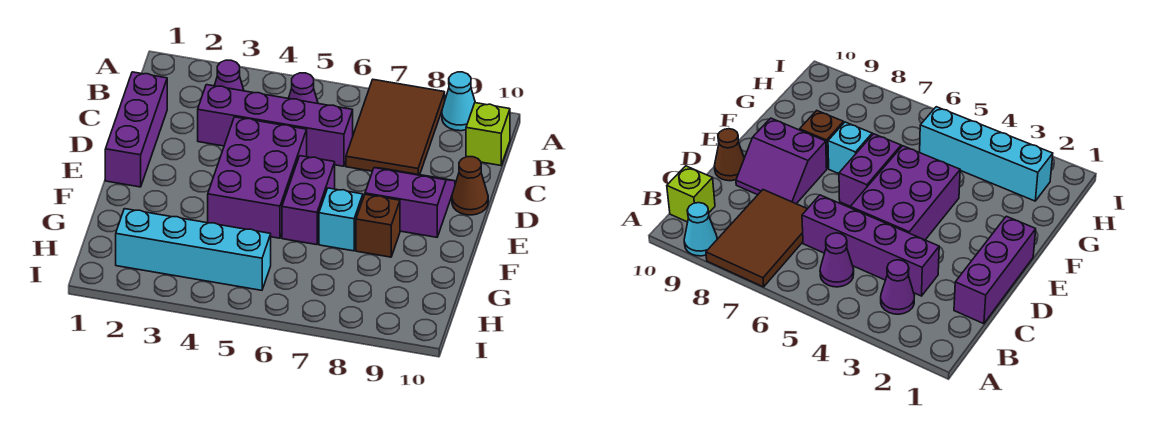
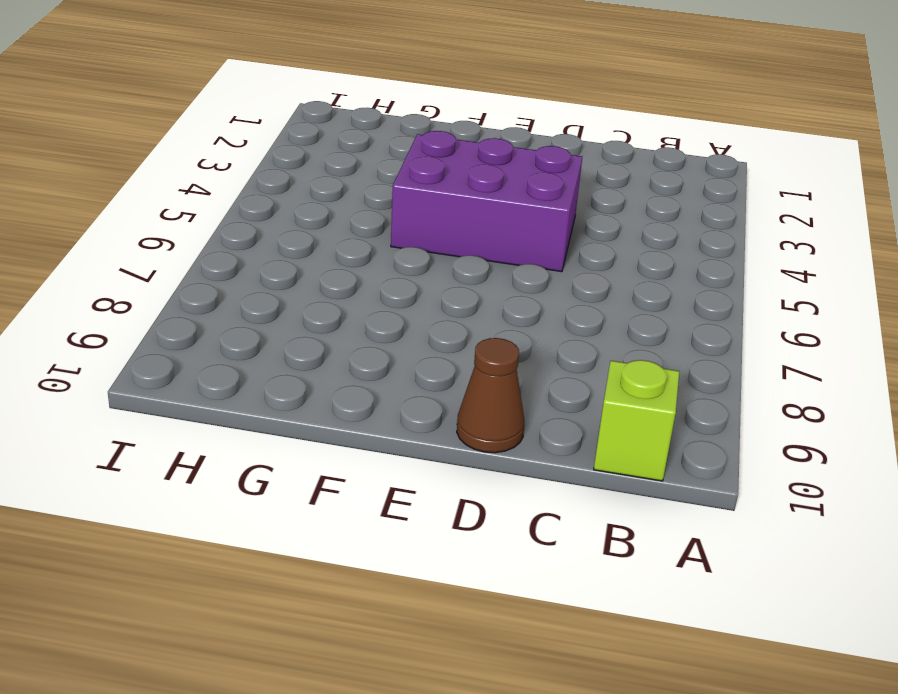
none -> brown tile A7:C8 level 1
none -> cyan cone A9 level 1
none -> purple cone B3 level 1

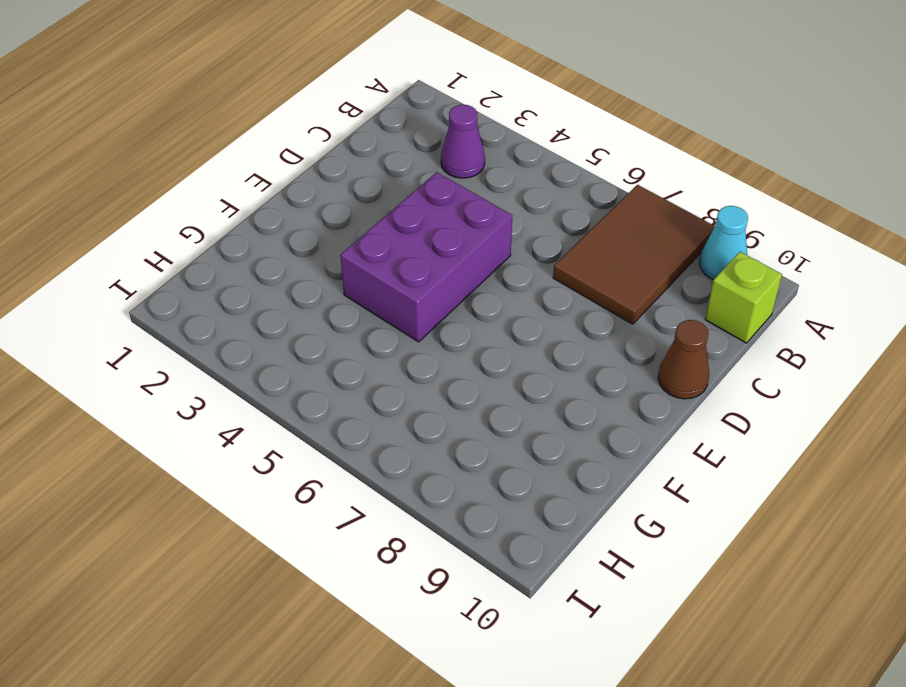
none -> purple cone B5 level 1
none -> purple brick C1:E1 level 1
none -> purple brick C3:C6 level 1

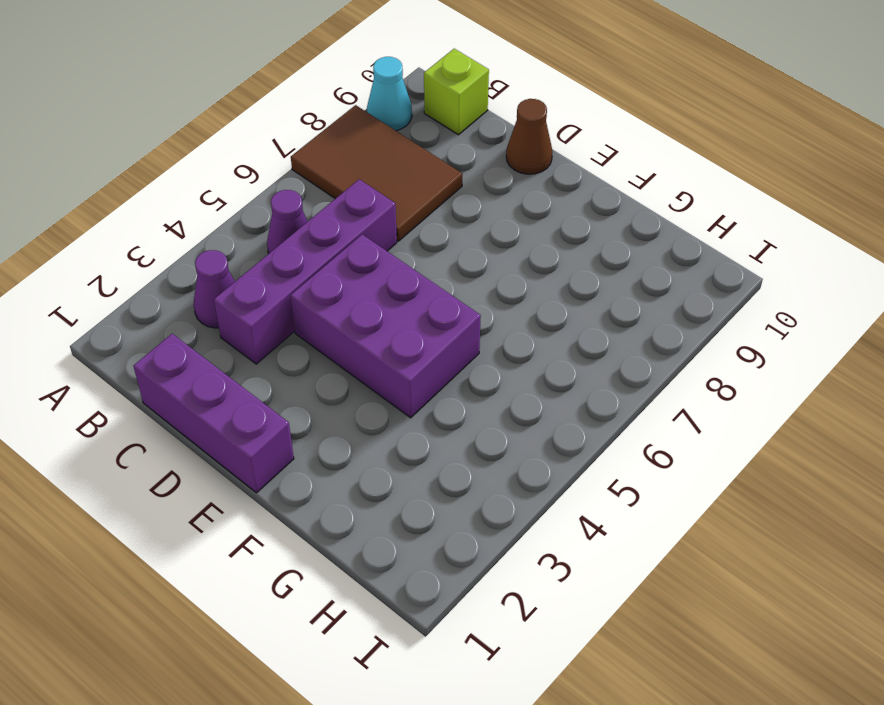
none -> purple slope D8:E9 level 1 top E
none -> purple brick E6:F6 level 1
none -> cyan brick F7 level 1

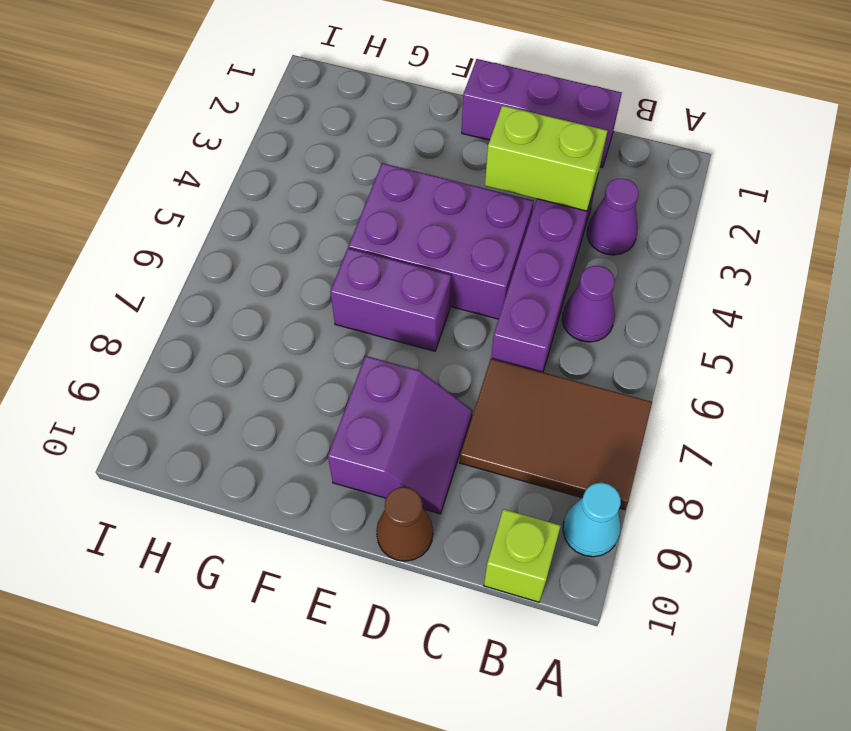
lime brick C3:D3 level 2 -> none
none -> cyan brick F7 level 1
none -> brown brick F8 level 1
none -> cyan brick H2:H5 level 1

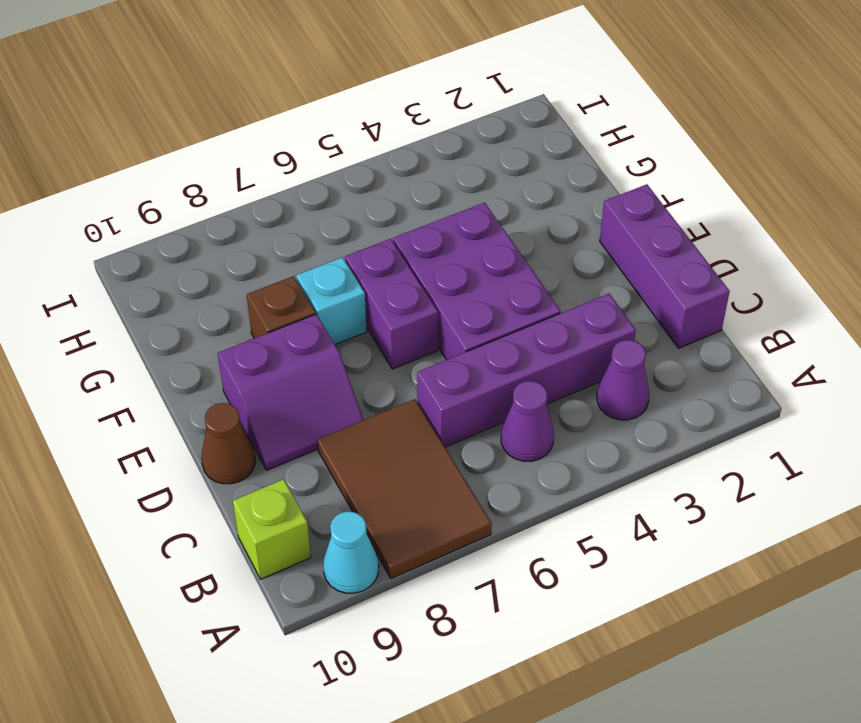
none -> cyan brick H2:H5 level 1

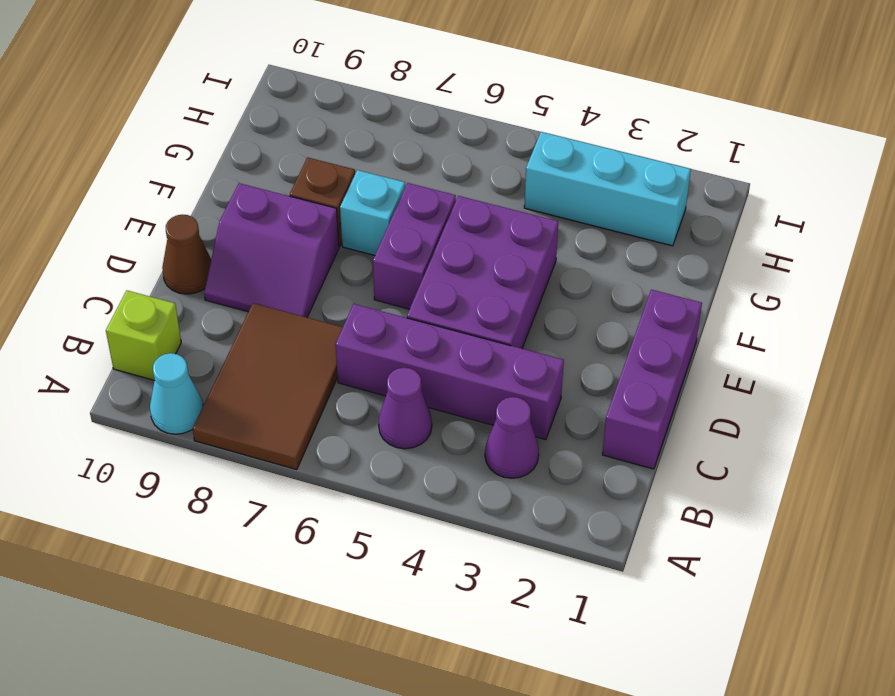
cyan brick H2:H4 level 1 -> cyan brick H2:H5 level 1

